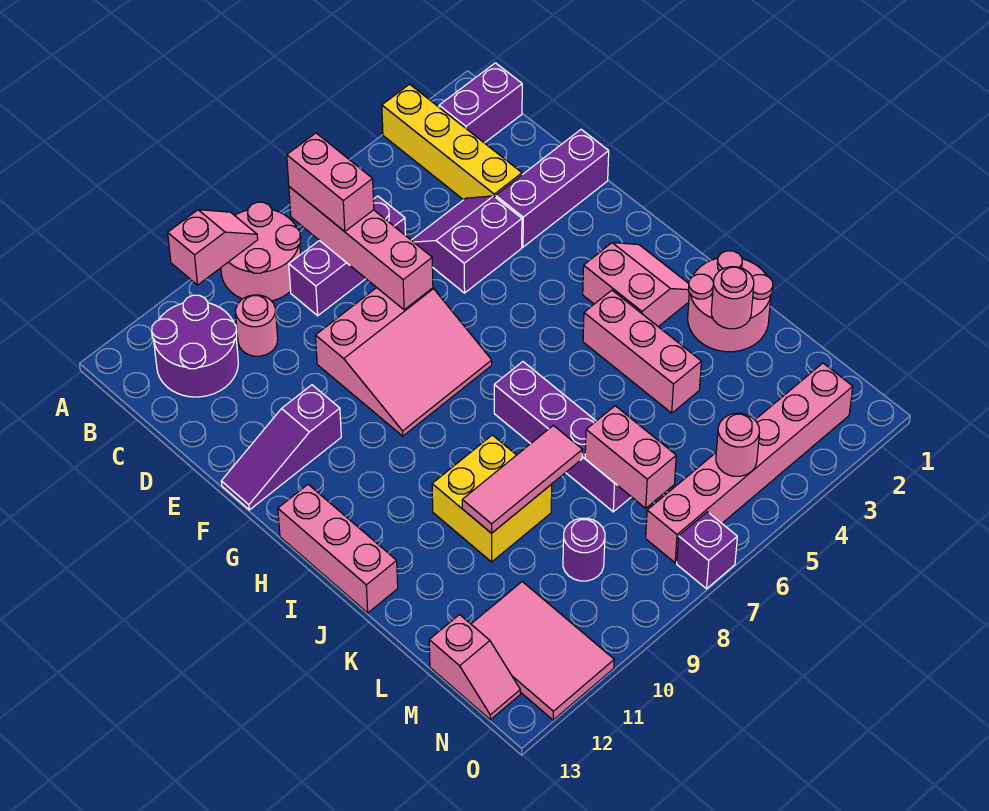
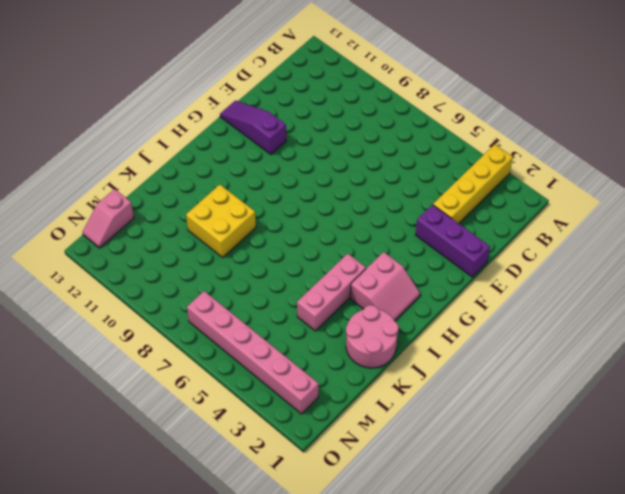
none -> pink round brick A8:B9 level 1
none -> purple brick B1:B2 level 1
none -> purple round brick B11:C12 level 1

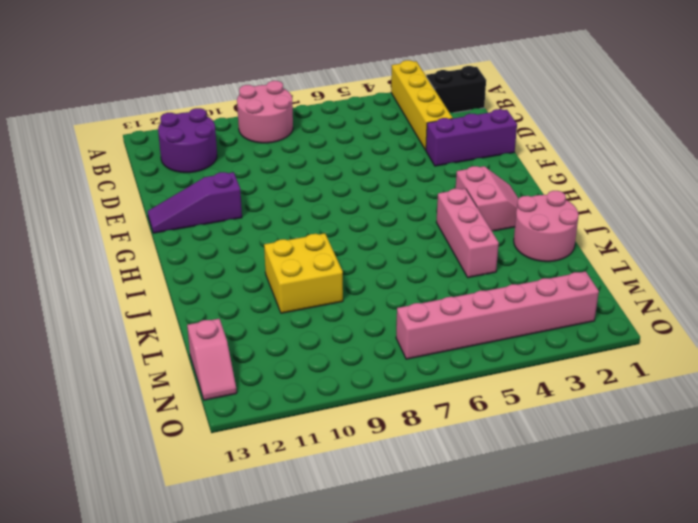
black brick B1:B2 level 1 -> purple brick B1:B2 level 1
none -> purple brick C6:C8 level 1
none -> pink round brick C10 level 1
none -> purple slope D4:E5 level 1 top E

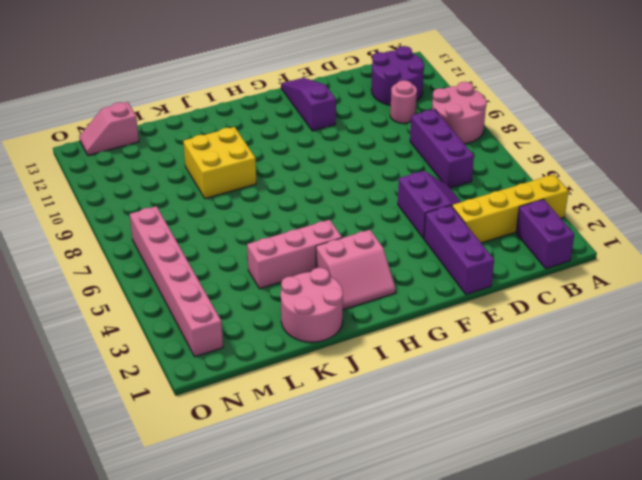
none -> pink slope E7:G9 level 1 top E
none -> pink brick H13:J13 level 1
none -> purple brick I7:L7 level 1

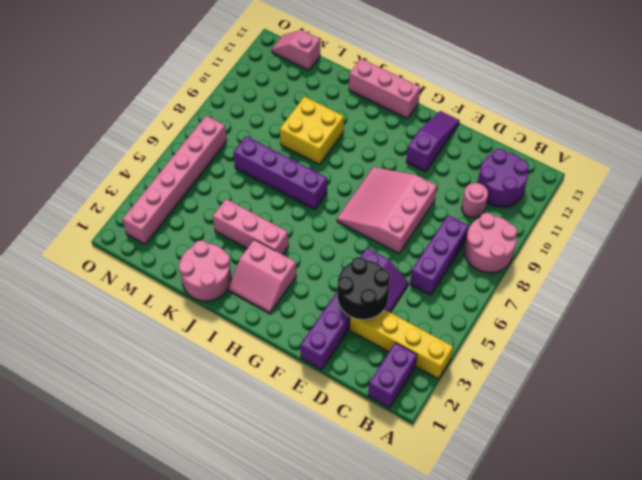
black round brick D3:E4 level 2 -> none
none -> purple round brick M9 level 1
none -> pink tile M11:O12 level 1
none -> purple brick O7 level 1

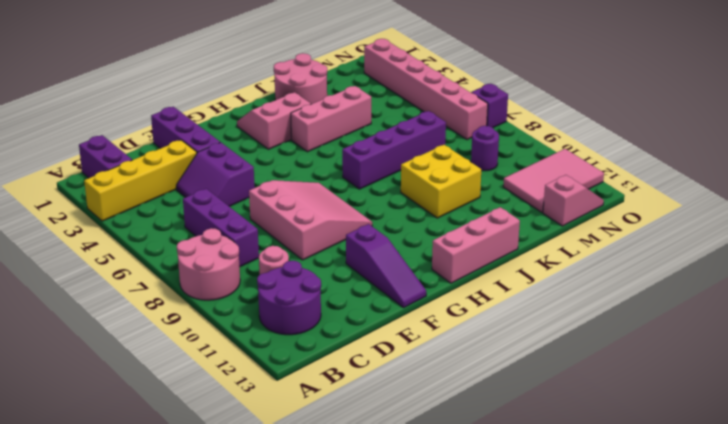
none -> pink slope A9:A10 level 2 top 10
none -> pink brick B7:E7 level 2
none -> pink round brick K2 level 2

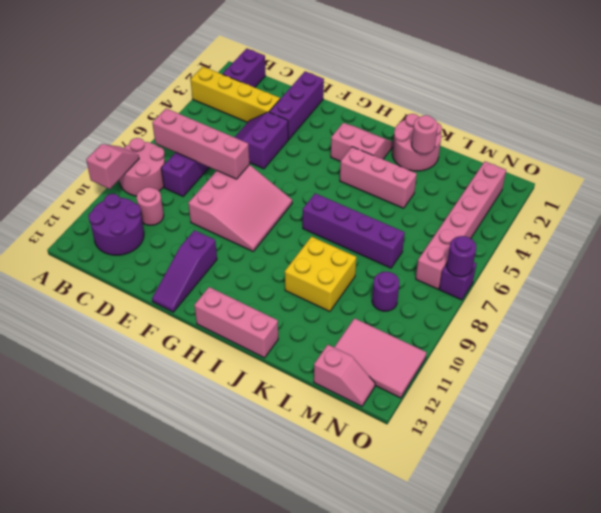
purple round brick O7 level 2 -> none
none -> pink tile K8:K10 level 2
none -> pink brick L7:M7 level 2
none -> pink round brick N5 level 2

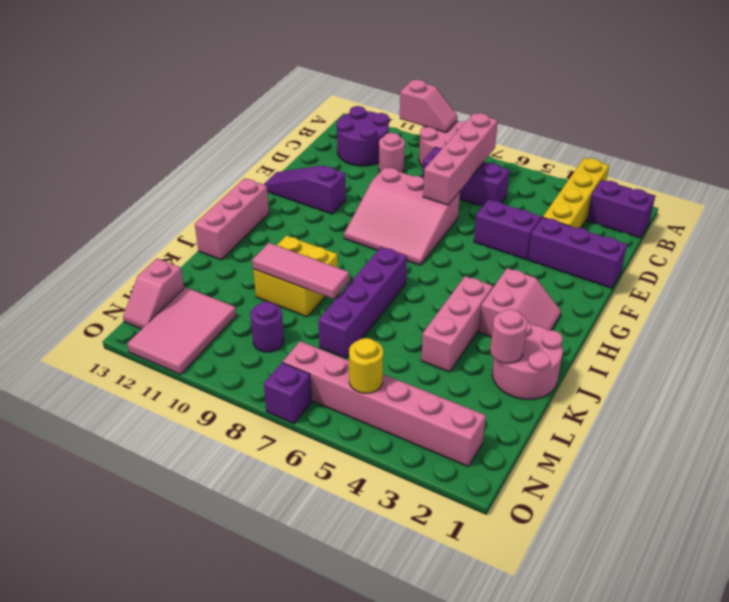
yellow round brick N5 level 2 -> pink round brick N5 level 2
none -> pink brick L7:M7 level 2
none -> pink brick B7:C7 level 3

